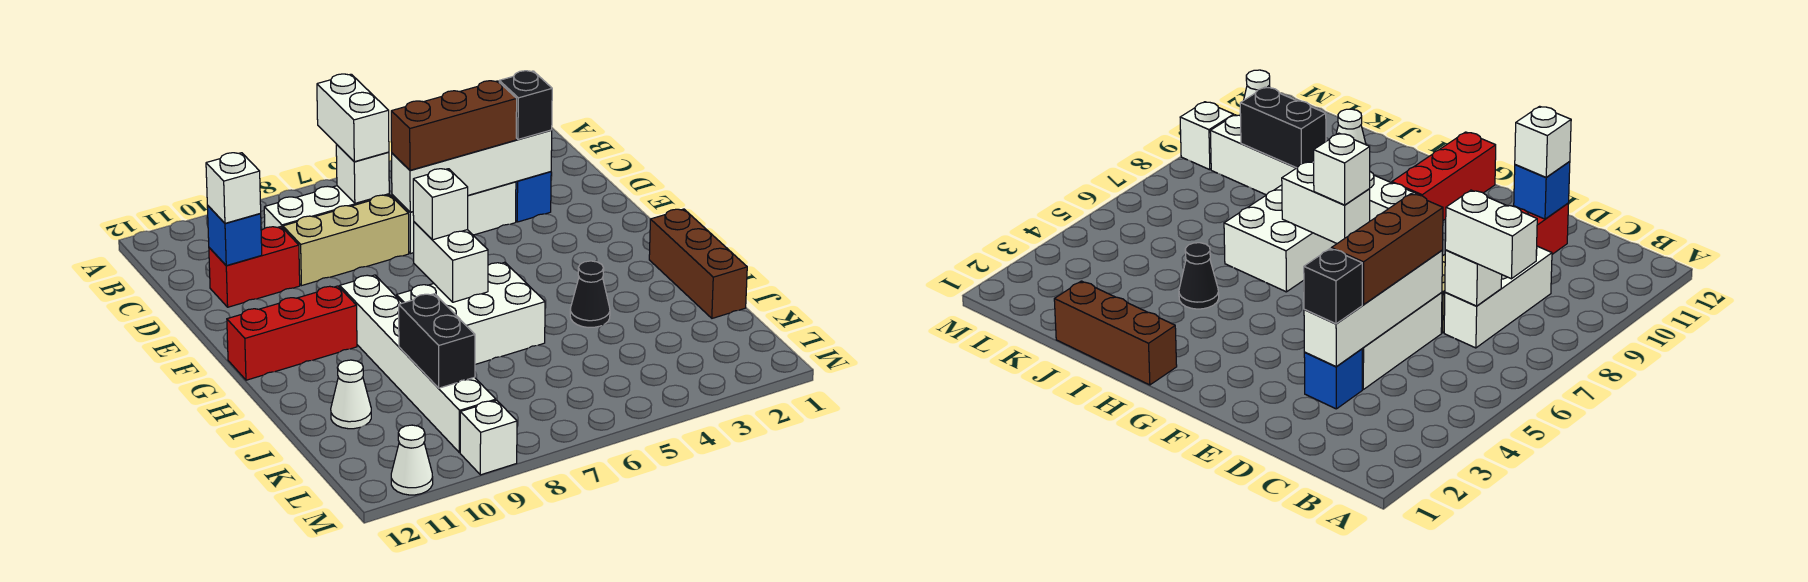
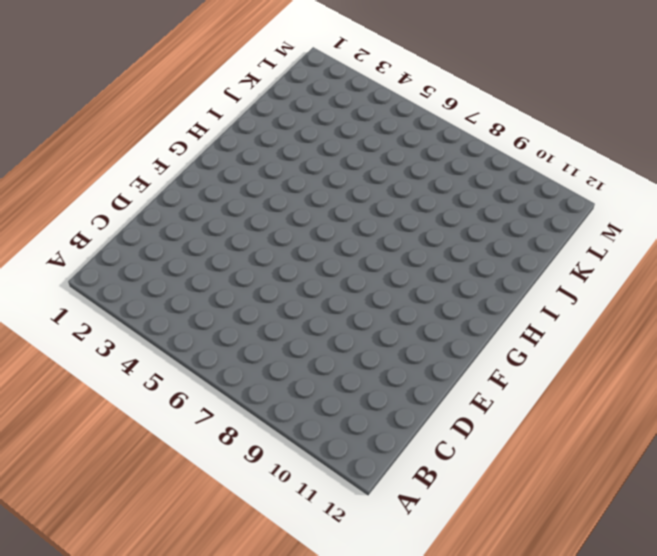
none -> white brick C7:C9 level 1
none -> blue brick D3 level 1
none -> white brick D4:D6 level 1

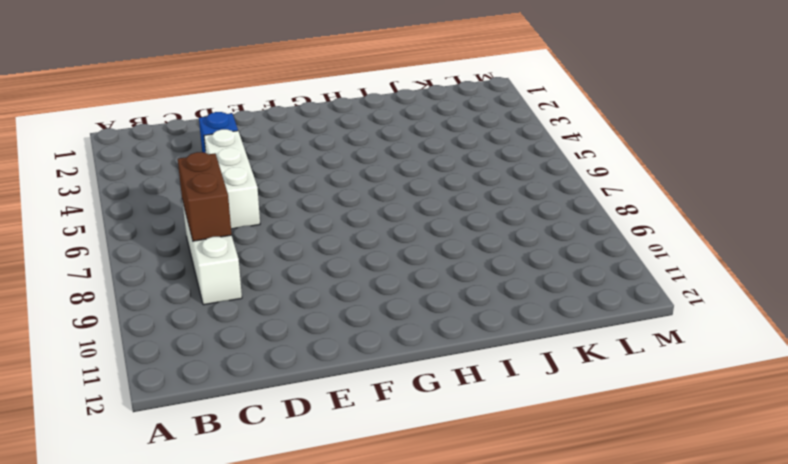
brown brick C7:C8 level 2 -> white brick C7 level 2
none -> tan brick D7:D9 level 1
none -> red brick D10:D11 level 1
none -> white brick G9:L9 level 1

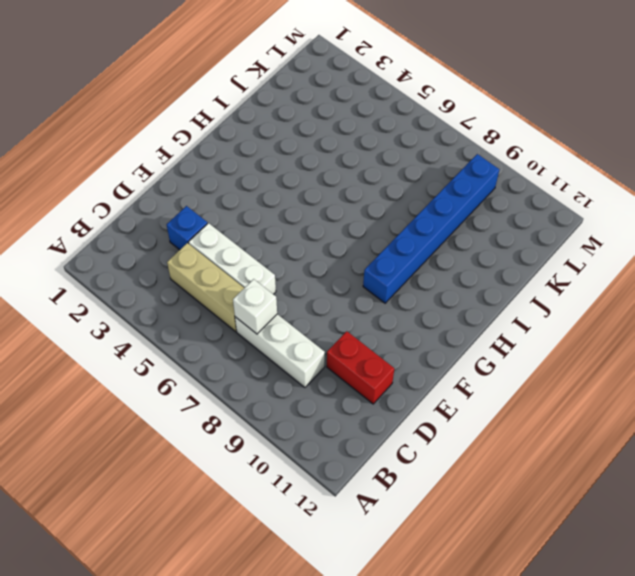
tan brick C4:C6 level 1 -> tan brick D7:D9 level 1
blue brick G9:L9 level 1 -> white brick G9:L9 level 1
none -> red brick G10:G12 level 1
none -> brown brick H1:J1 level 1
none -> white brick H6:I8 level 1

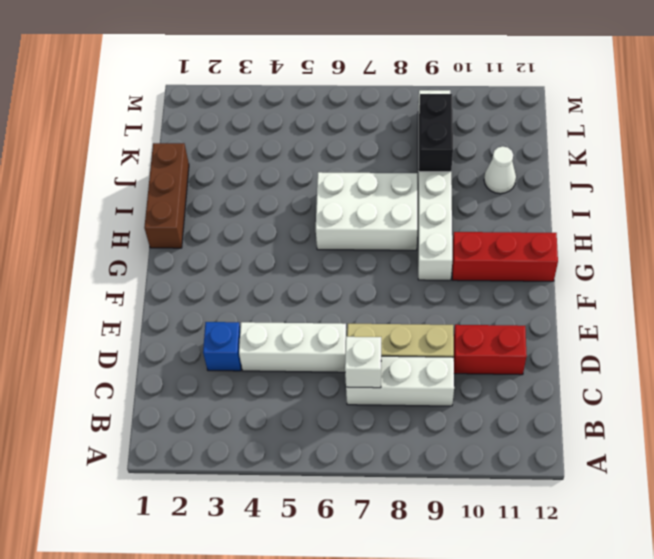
none -> black cone I4 level 1
none -> white brick M9 level 1
none -> white cone M11 level 1

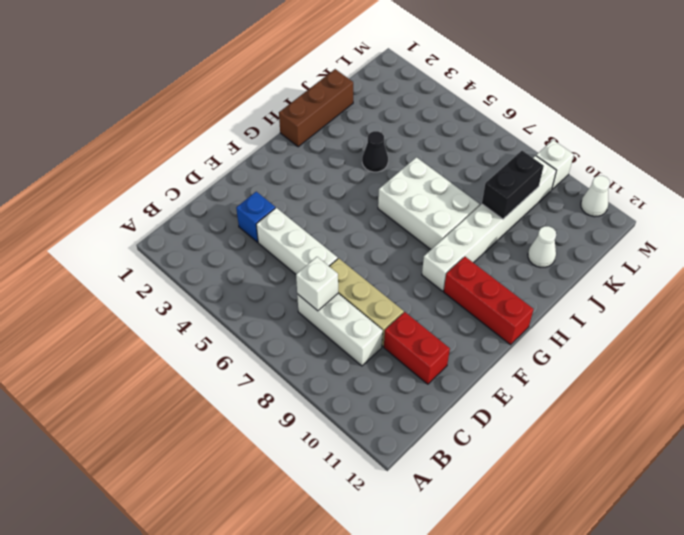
none -> white brick D3:D6 level 2
none -> blue brick D11 level 2
none -> white brick G7:H7 level 2

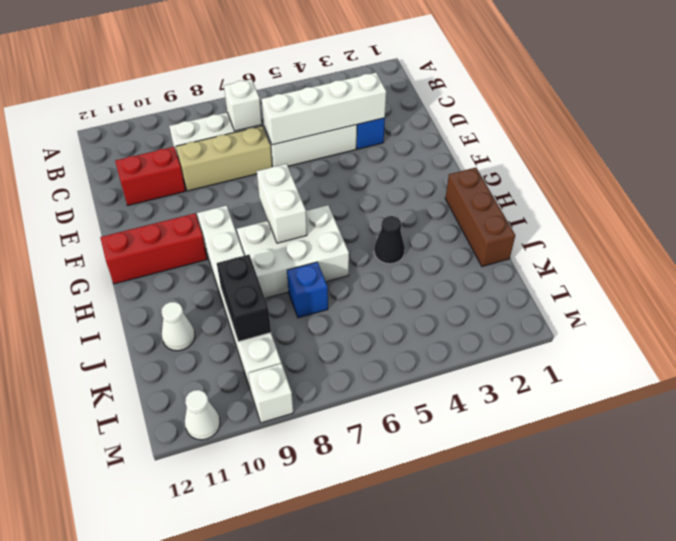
blue brick J7 level 1 -> blue brick D11 level 2
none -> white brick B7:C7 level 3
none -> black brick D3 level 3
none -> brown brick D4:D6 level 3

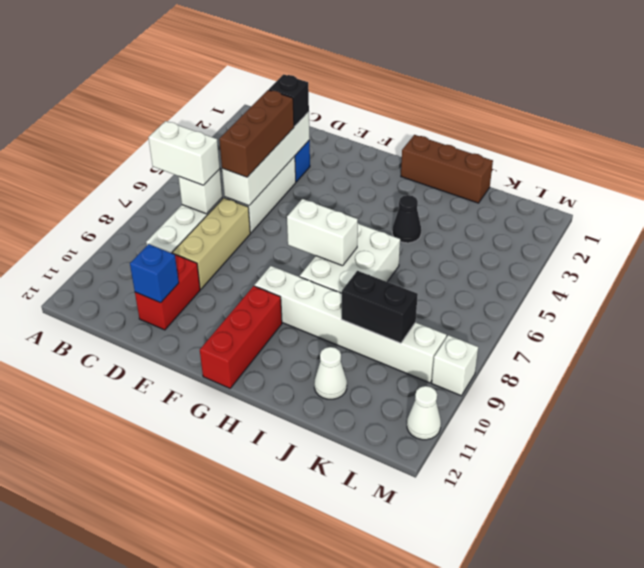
none -> white brick D11 level 3
none -> white brick G7 level 3

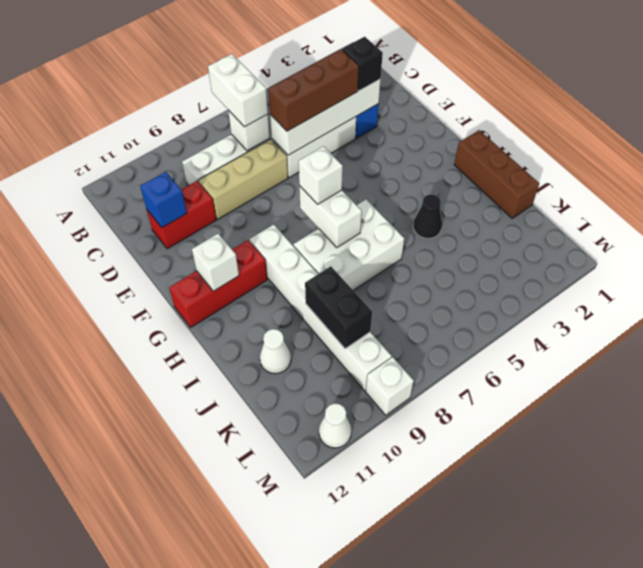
white brick G11 level 2 -> white brick D11 level 3

